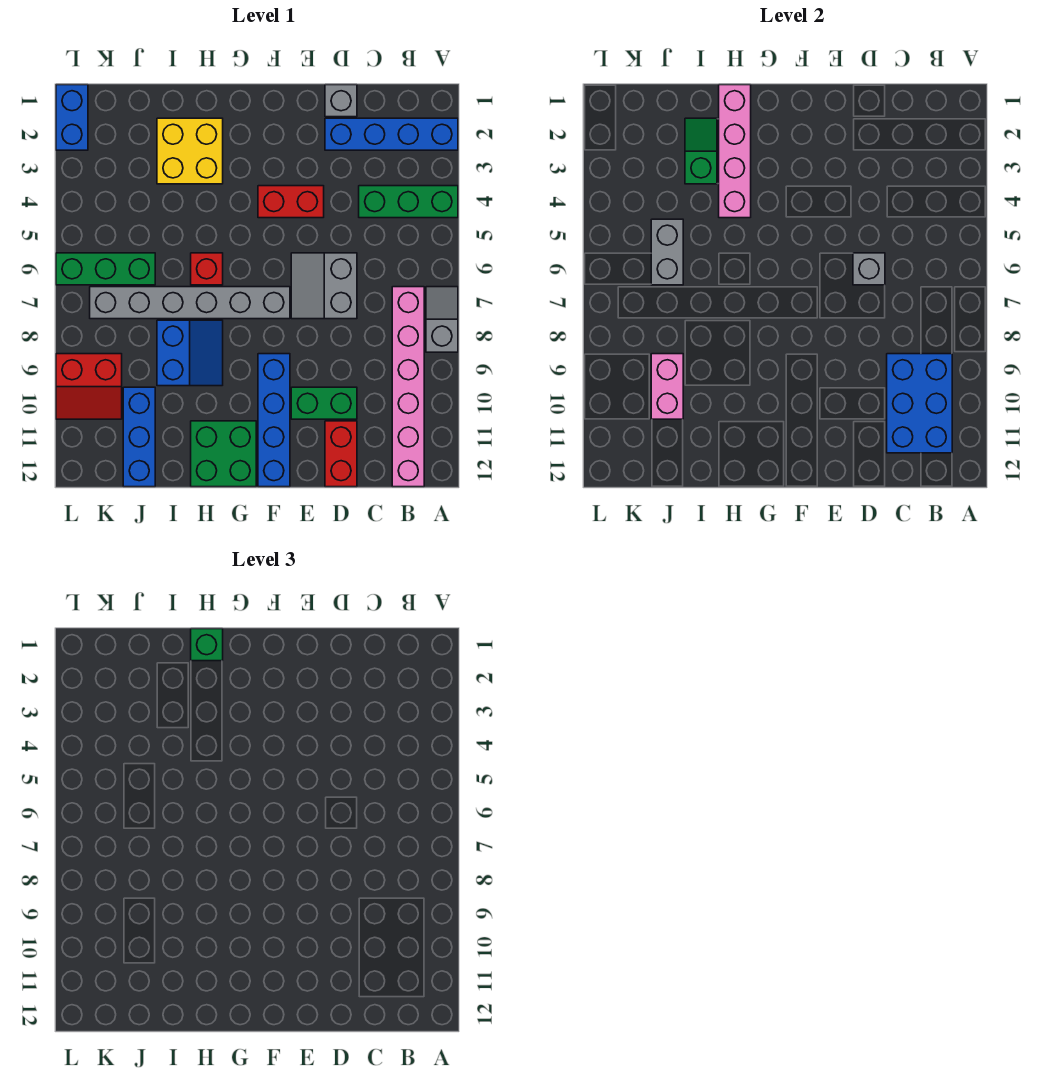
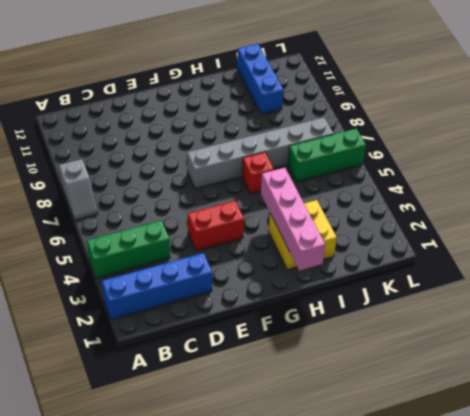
none -> pink brick B7:B12 level 1
none -> grey brick D1 level 1
none -> grey slope D6:E7 level 1 top D

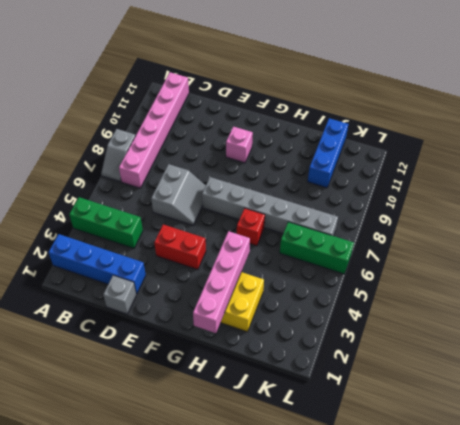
pink brick F10 level 1 -> blue brick F9:F12 level 1
none -> green brick D10:E10 level 1
none -> red brick D11:D12 level 1
none -> green brick G11:H12 level 1

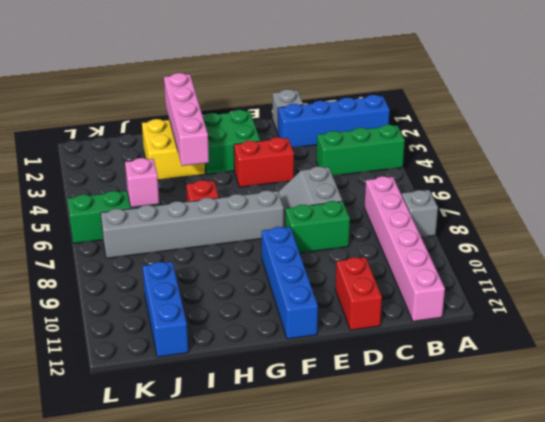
green brick D8:E8 level 1 -> green brick D10:E10 level 1
green brick F2:G3 level 1 -> green brick G11:H12 level 1
pink brick J6 level 2 -> grey brick J5:J6 level 2
none -> blue slope H8:I9 level 1 top I
none -> red slope K9:L10 level 1 top 9
none -> blue brick L1:L2 level 1

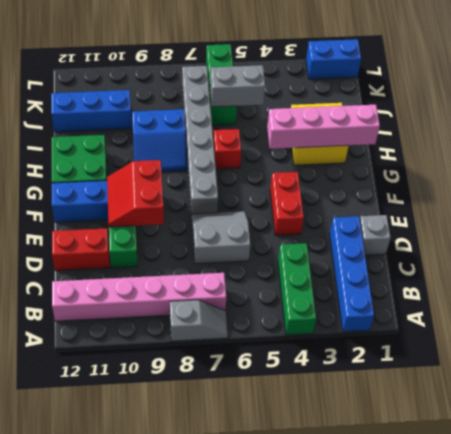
red slope E9:F10 level 2 top 9 -> red slope K9:L10 level 1 top 9
none -> blue brick B9:C11 level 2
none -> grey brick D6 level 2
none -> green slope I2:I3 level 2 top 3

